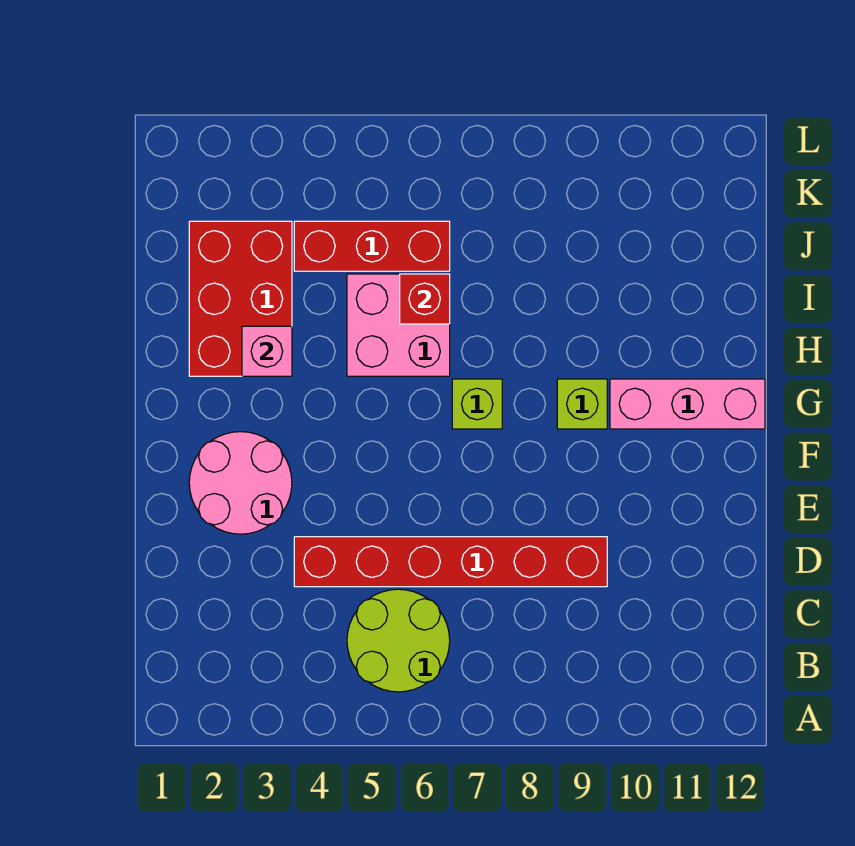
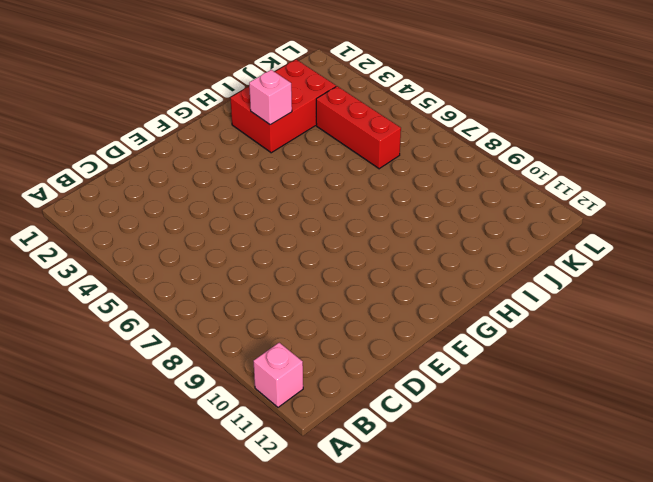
pink brick A11 level 1 -> none
none -> lime round brick B5:C6 level 1
none -> red brick D4:D9 level 1

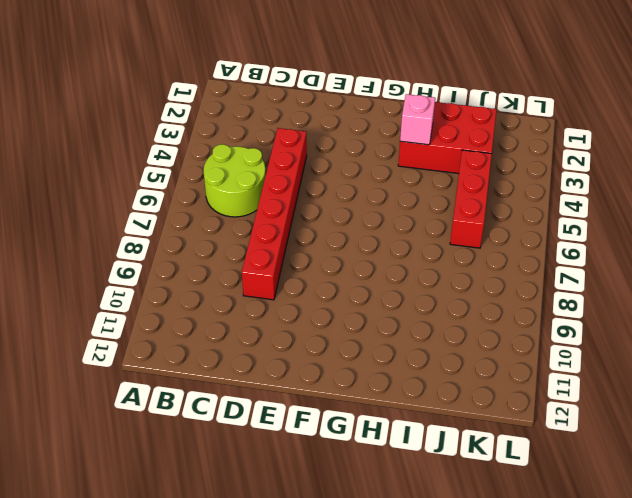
none -> pink round brick E2:F3 level 1
none -> lime brick G7 level 1

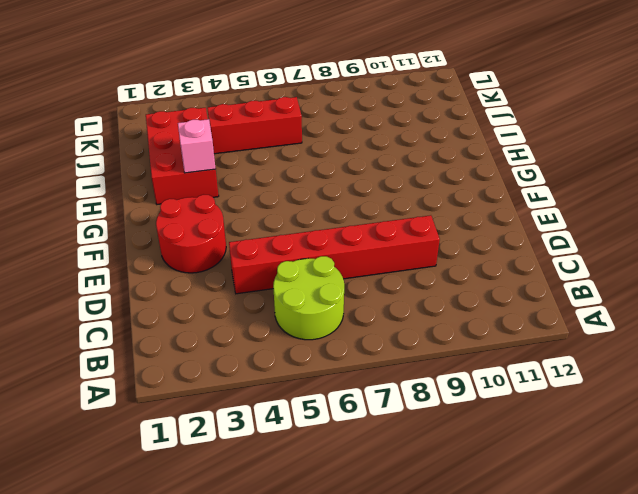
red round brick E2:F3 level 1 -> pink round brick E2:F3 level 1
none -> lime brick G7 level 1
none -> lime brick G9 level 1

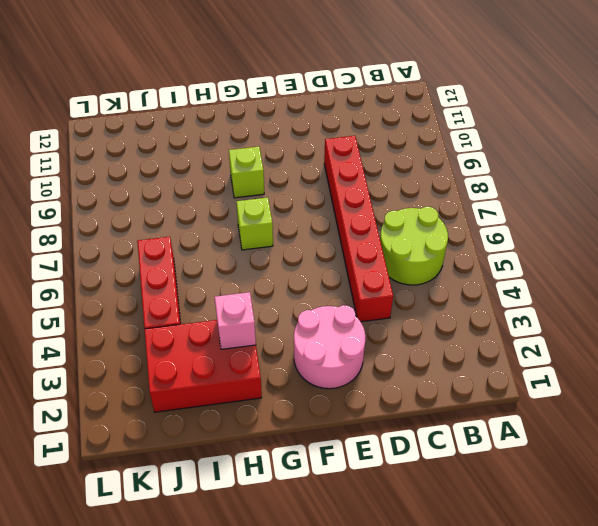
none -> pink brick G10:G12 level 1
none -> pink brick H5:I6 level 1

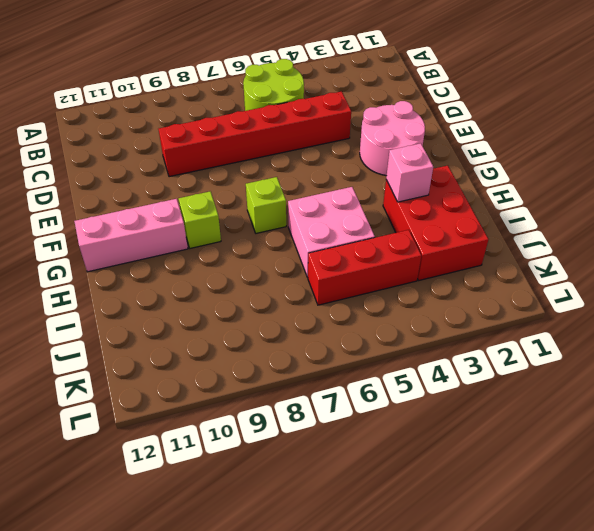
none -> red brick I6 level 2

